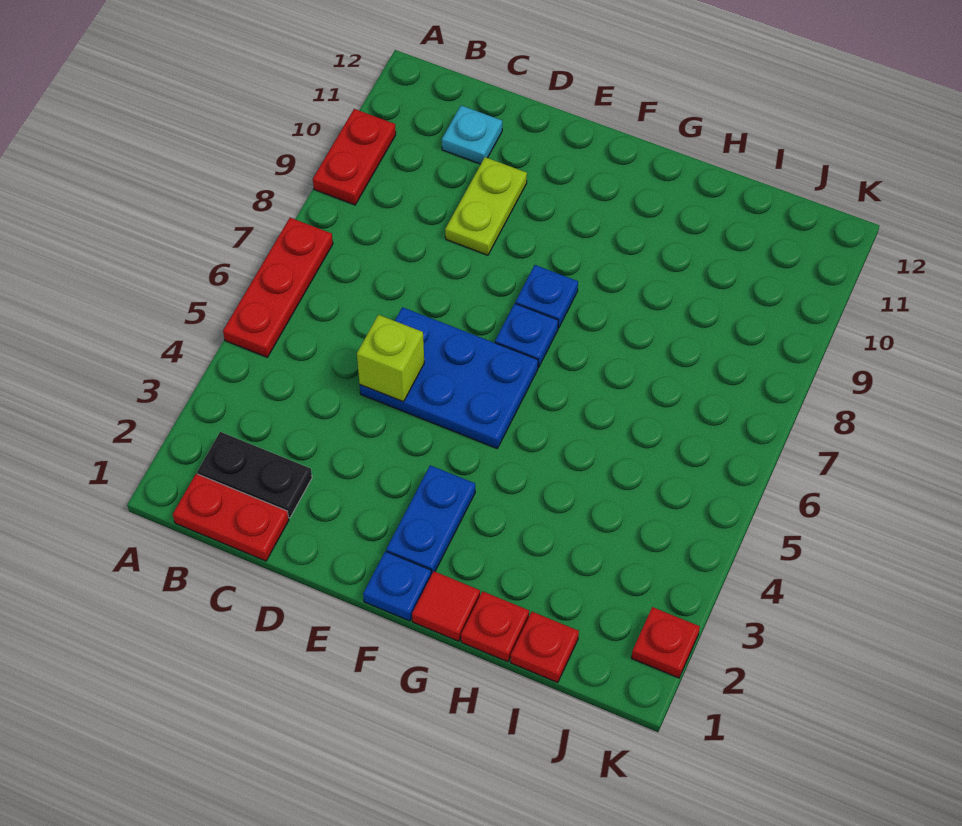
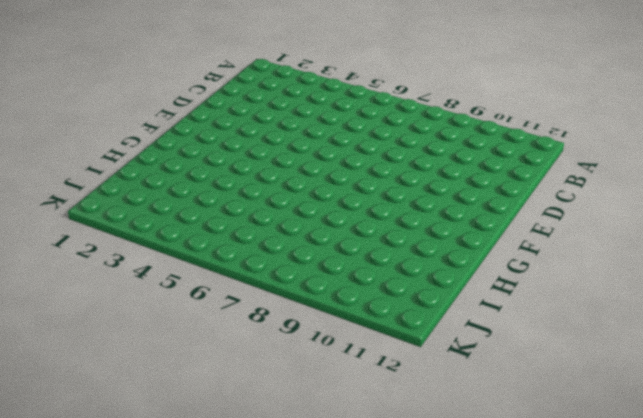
none -> red plate A5:A7 level 1
none -> red plate A9:A10 level 1
none -> red plate B1:C1 level 1

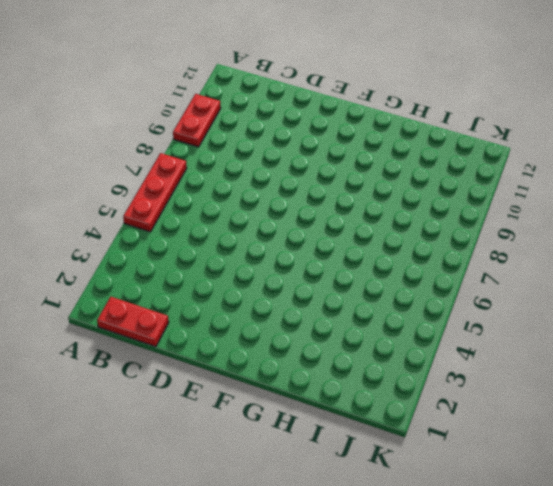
none -> black plate B2:C2 level 1
none -> cyan plate C11 level 1
none -> blue plate D5:F6 level 1

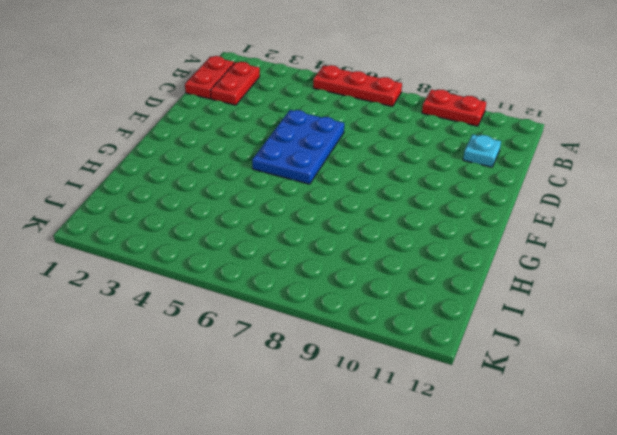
red plate B2:C2 level 1 -> black plate B2:C2 level 1
none -> lime plate D9:D10 level 1
none -> blue plate F1 level 1
none -> blue plate F2:F3 level 1

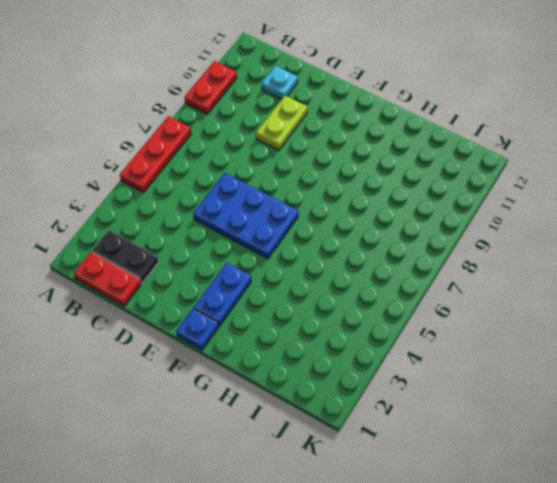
none -> blue plate F7 level 1
none -> blue plate F8 level 1
none -> red tile G1 level 1

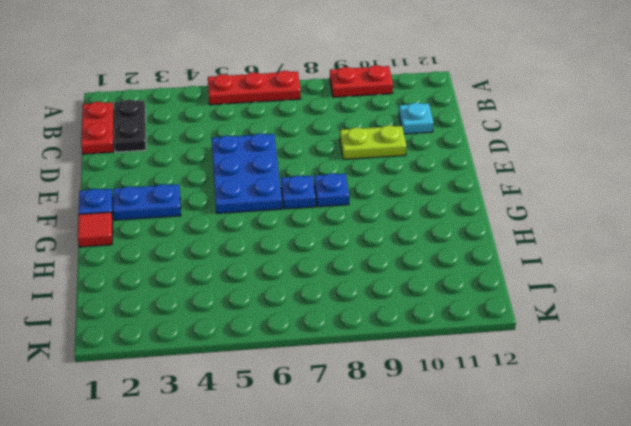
none -> red plate H1 level 1
none -> red plate I1 level 1
none -> red plate K2 level 1

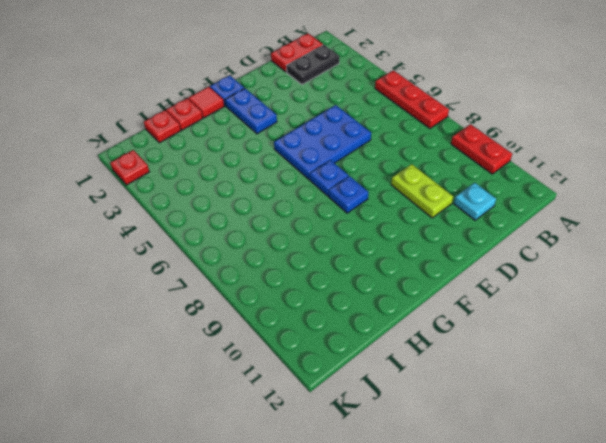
none -> lime brick D5 level 2

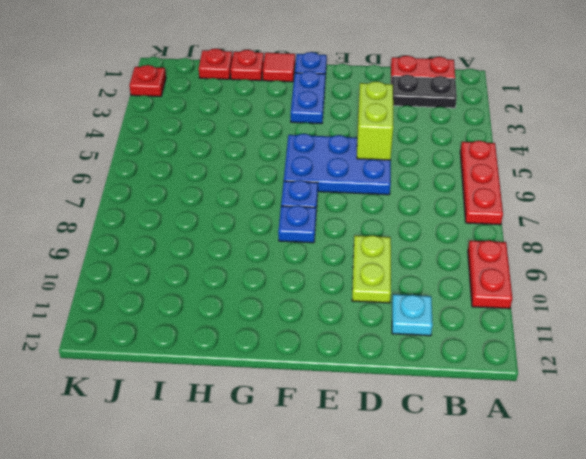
lime brick D4:D5 level 2 -> lime brick D5 level 2

